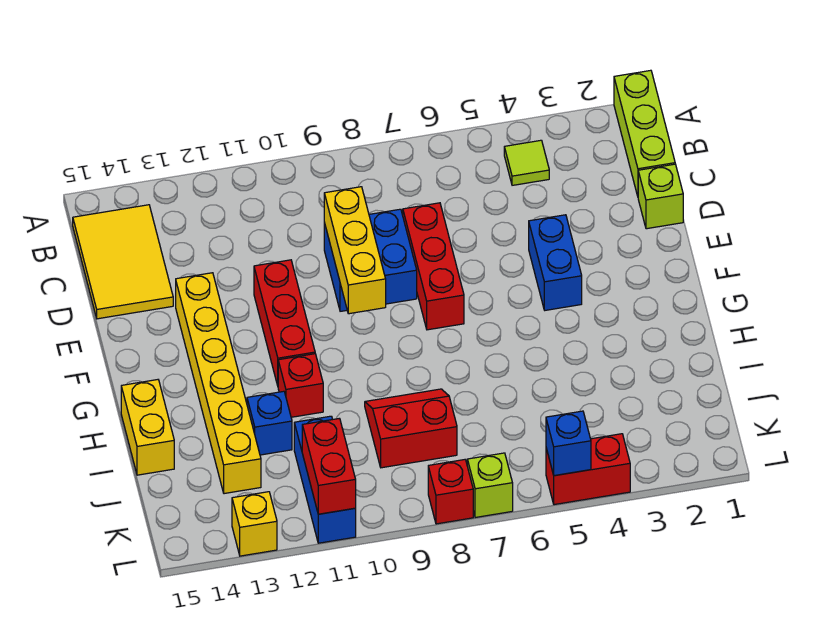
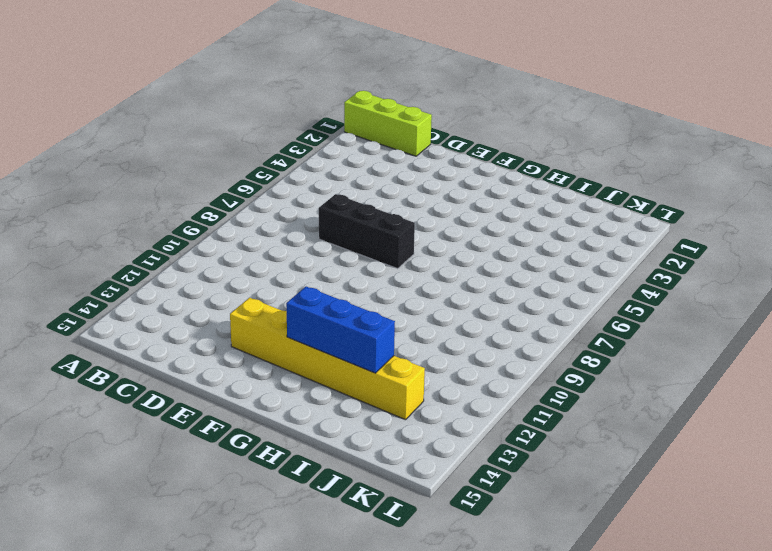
black brick D7:F7 level 1 -> red brick D7:F7 level 1
blue brick G13:I13 level 2 -> blue brick J11:L11 level 1
none -> lime tile B4 level 1
none -> yellow tile B14:D15 level 1
none -> lime brick D1 level 1

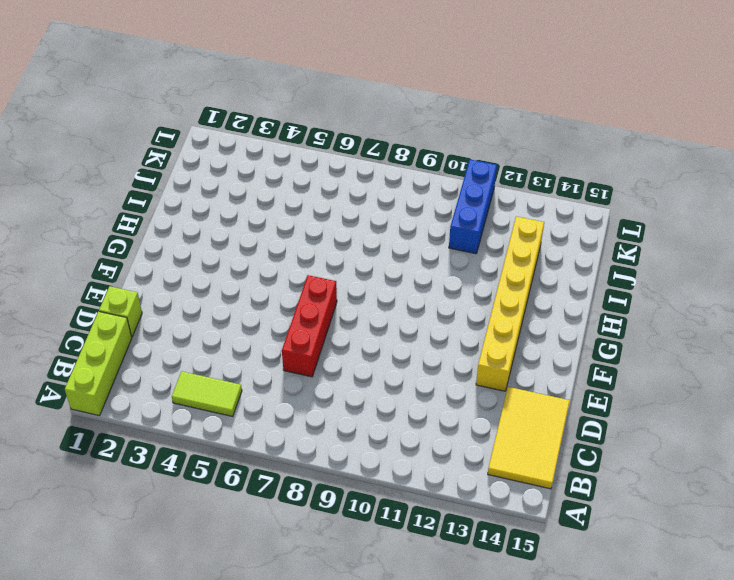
lime tile B4:B5 level 1 -> lime tile B4 level 1
none -> blue brick D8:E9 level 1
none -> blue brick E4:F4 level 1
none -> red brick E11:G11 level 1

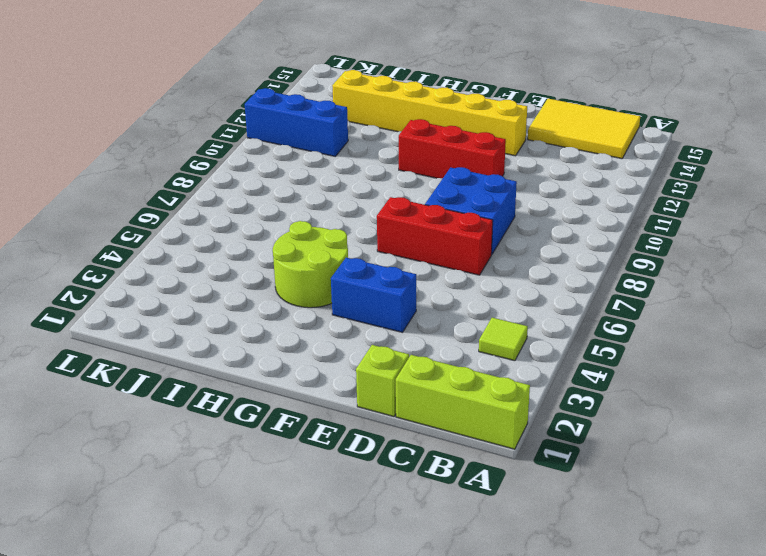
lime round brick G4:H5 level 1 -> none
none -> red brick H11 level 1
none -> yellow brick H15:I15 level 1
none -> red slope I8:J9 level 1 top J

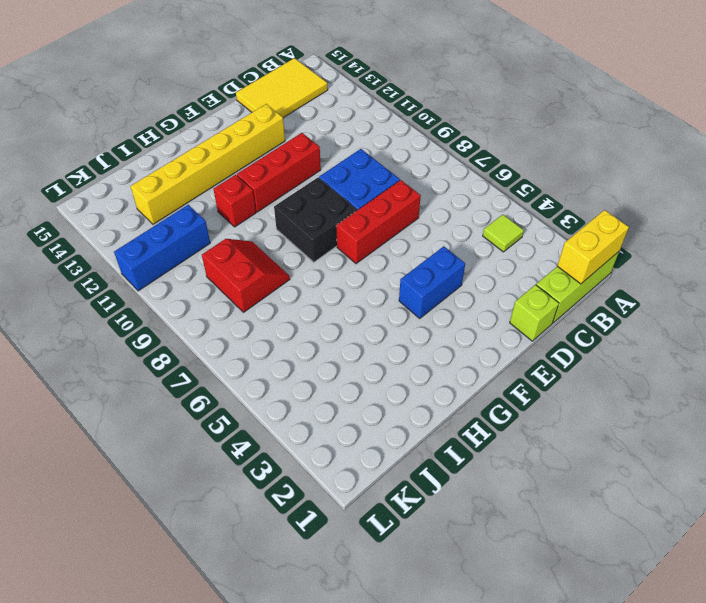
yellow brick A1:B1 level 2 -> yellow brick H15:I15 level 1
black brick F8:G9 level 1 -> none
none -> blue brick I12 level 1
none -> red brick L4:L5 level 1
none -> lime brick L7 level 1

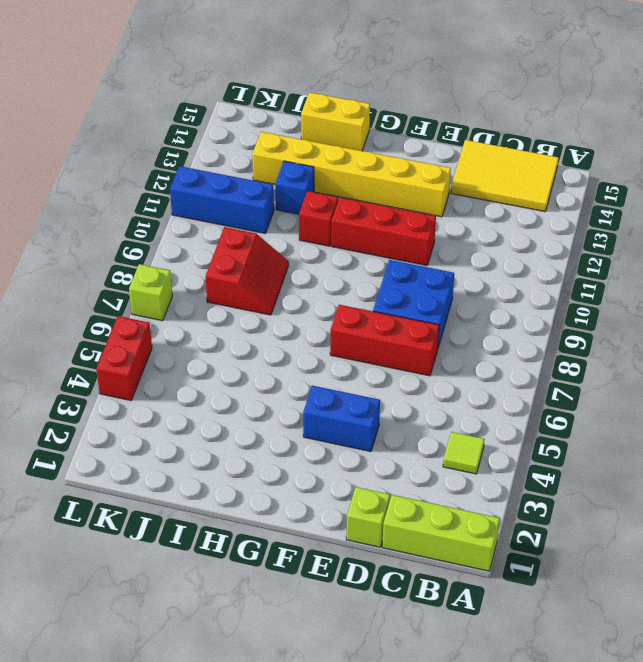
none -> red brick L8 level 1
none -> yellow brick L13 level 1
none -> yellow brick D9:F9 level 2

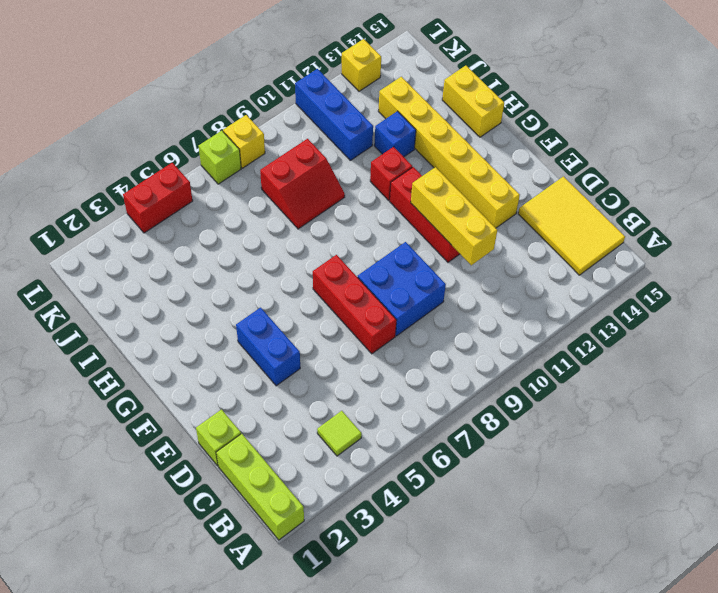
yellow brick D11:F11 level 2 -> yellow brick D9:F9 level 2
yellow brick L8 level 1 -> red brick L8 level 1
none -> red brick K11:L11 level 2
none -> blue brick L5 level 2

